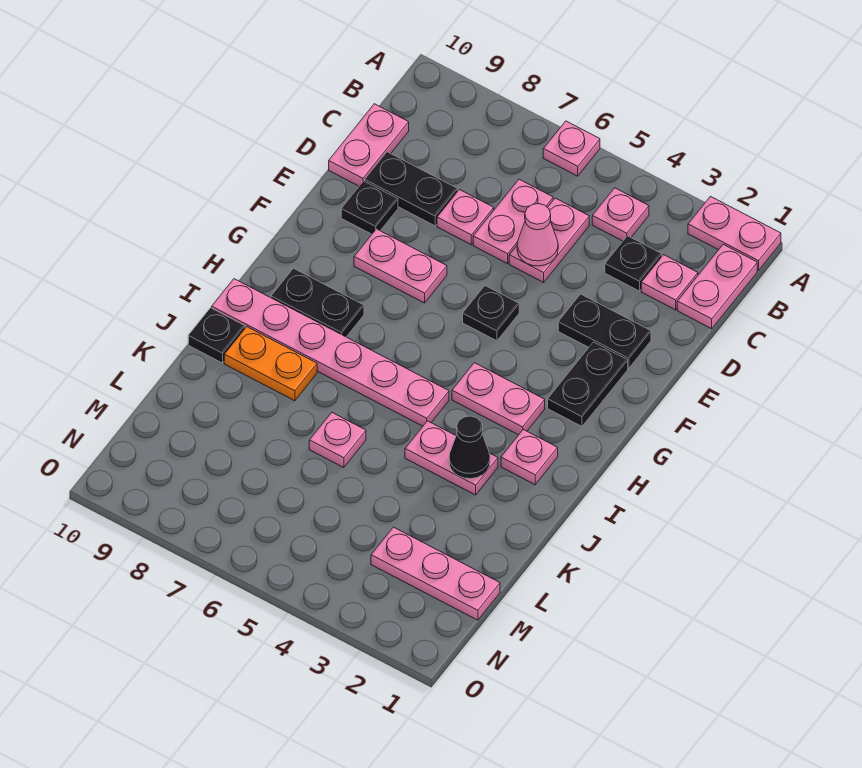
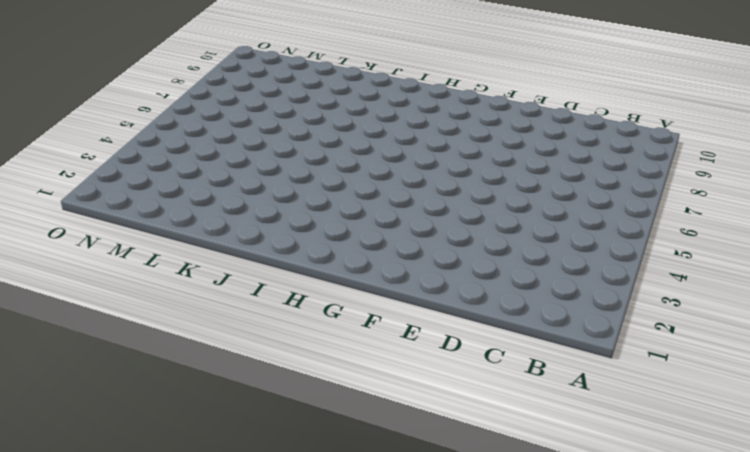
none -> pink plate A1:A2 level 1
none -> pink plate A6 level 1
none -> pink plate B1:C1 level 1

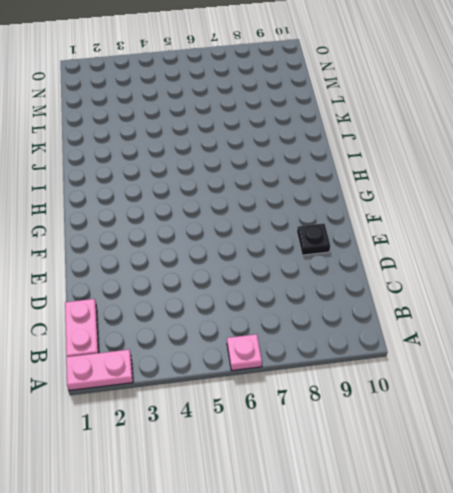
none -> pink plate B4 level 1
none -> pink plate C2 level 1
none -> black plate C3 level 1

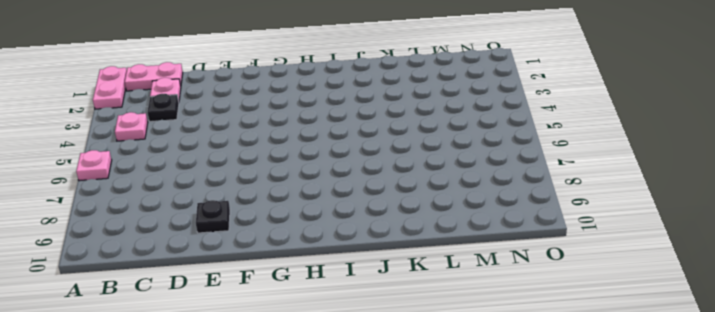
none -> pink plate C5:D5 level 1
none -> pink plate C6:D6 level 1
none -> pink plate C10:D10 level 1

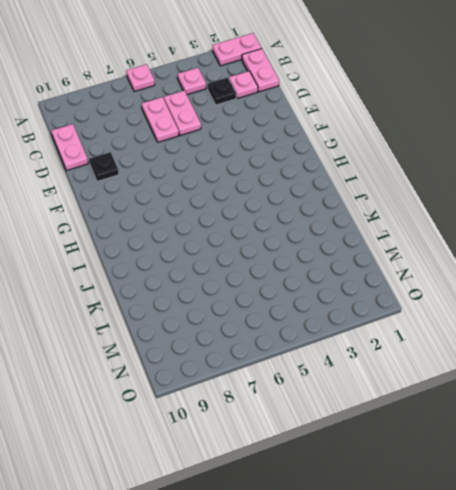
none -> pink plate D7 level 1
none -> black plate D8:D9 level 1
none -> black plate E2:E3 level 1

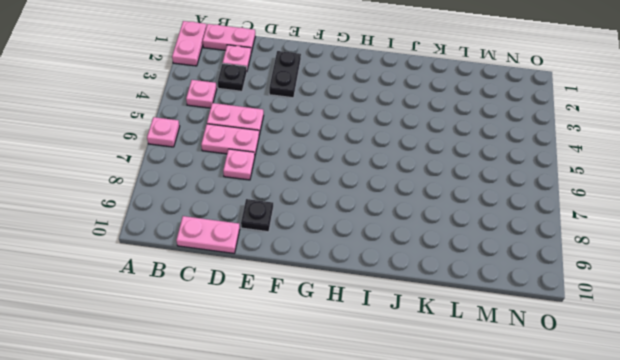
none -> black plate D8:D9 level 1
none -> black plate F2:G2 level 1
none -> black plate F5 level 1

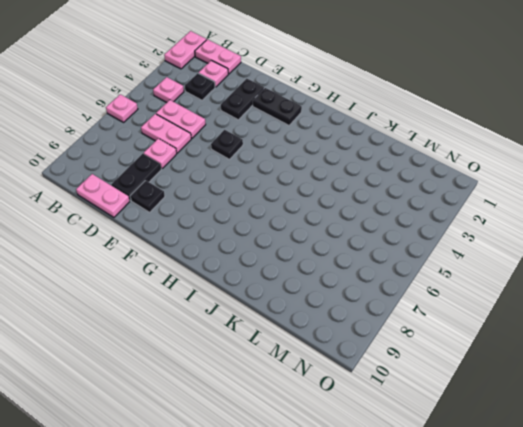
none -> pink plate F7:F8 level 1
none -> pink plate H3:H4 level 1
none -> black plate H8:H9 level 1

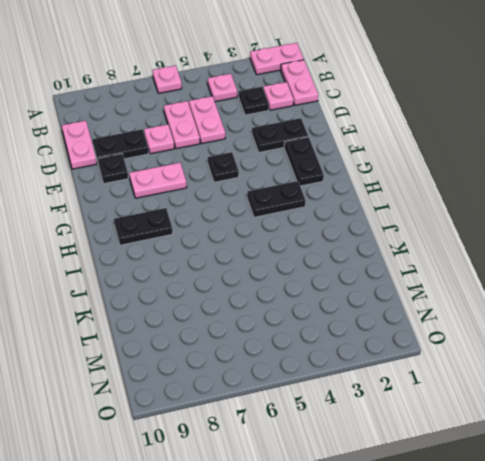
black plate H3:H4 level 1 -> pink plate H3:H4 level 1
none -> pink plate I2 level 1
none -> pink plate I5:I10 level 1
none -> pink plate J3:J4 level 1

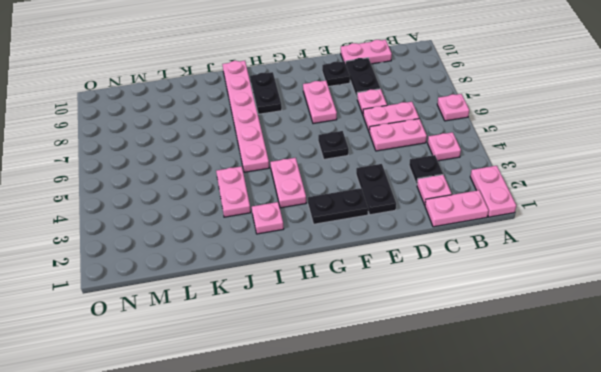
none -> orange plate J8:J9 level 1
none -> black plate J10 level 1
none -> pink plate K6 level 1

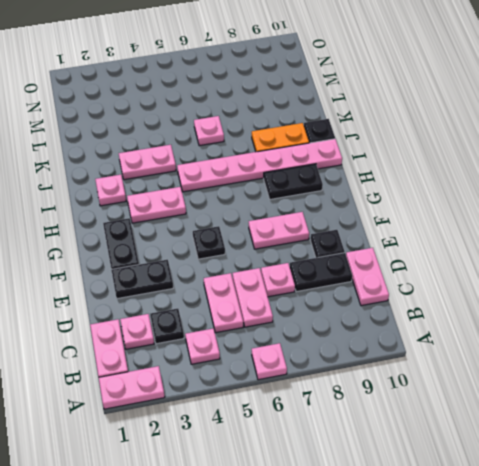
none -> pink plate M1:M3 level 1
none -> pink cone D5 level 2
none -> black cone J3 level 2

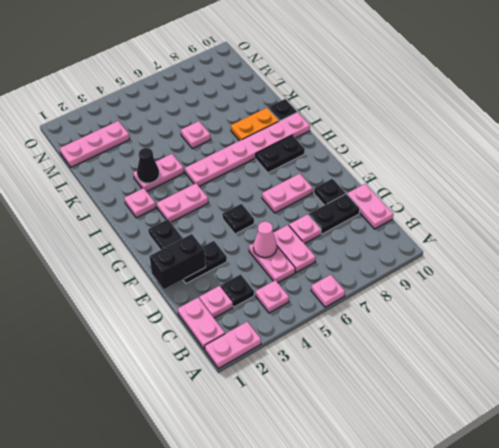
black brick E1:E2 level 2 -> none

